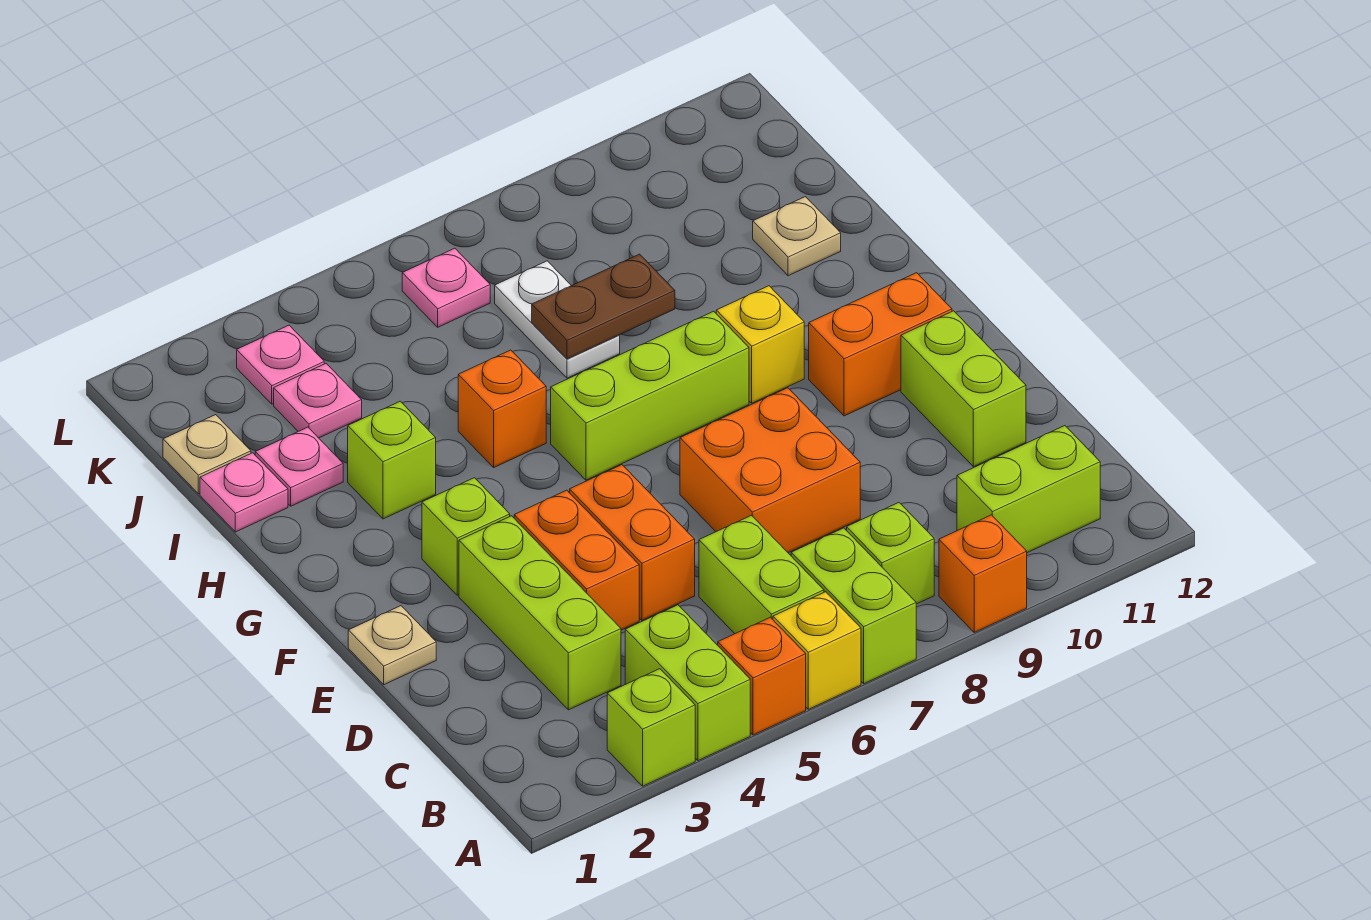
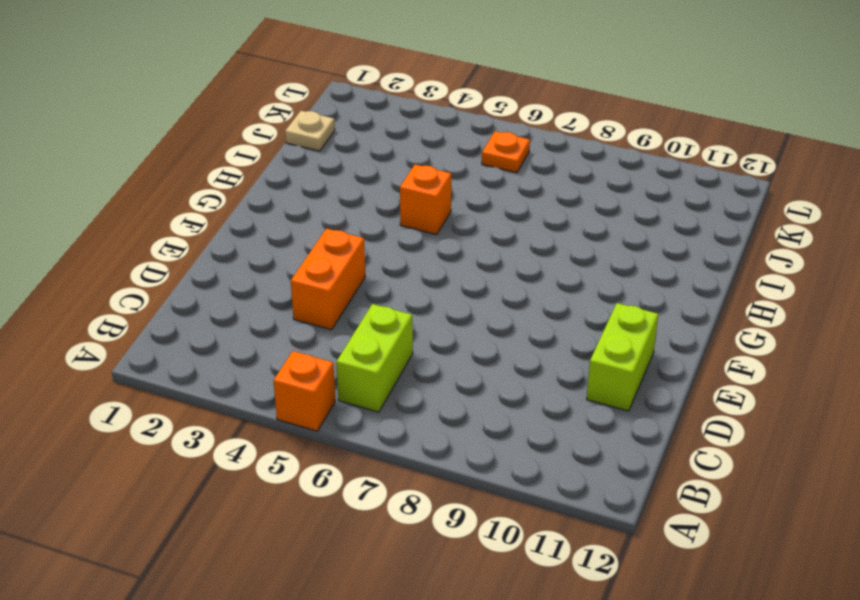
orange plate K6 level 1 -> pink plate K6 level 1
none -> lime brick A3 level 1
none -> lime brick A4:B4 level 1
none -> yellow brick A6 level 1
none -> lime brick A7:B7 level 1

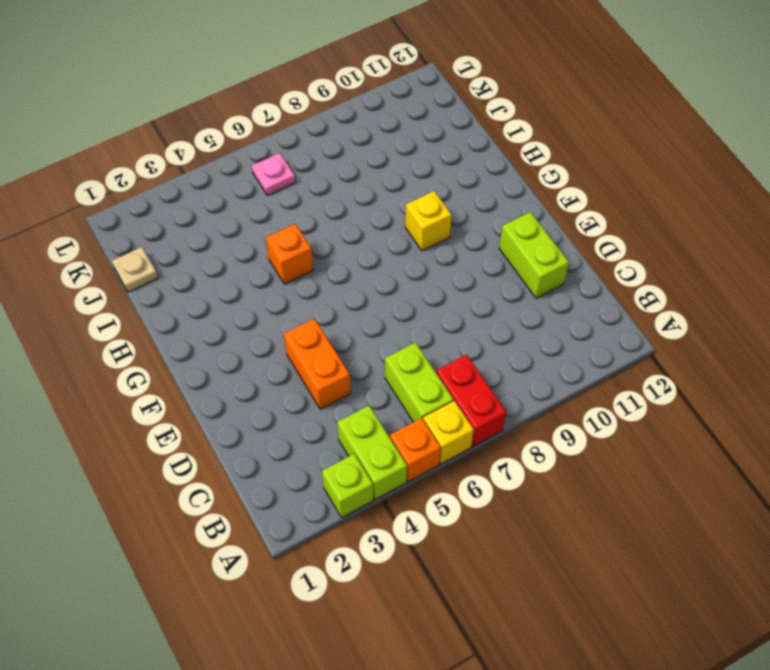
red brick A7:B7 level 1 -> lime brick A7:B7 level 1
none -> orange brick A9 level 1
none -> lime brick B8 level 1
none -> lime brick B10:B11 level 1
none -> lime brick C3:E3 level 1

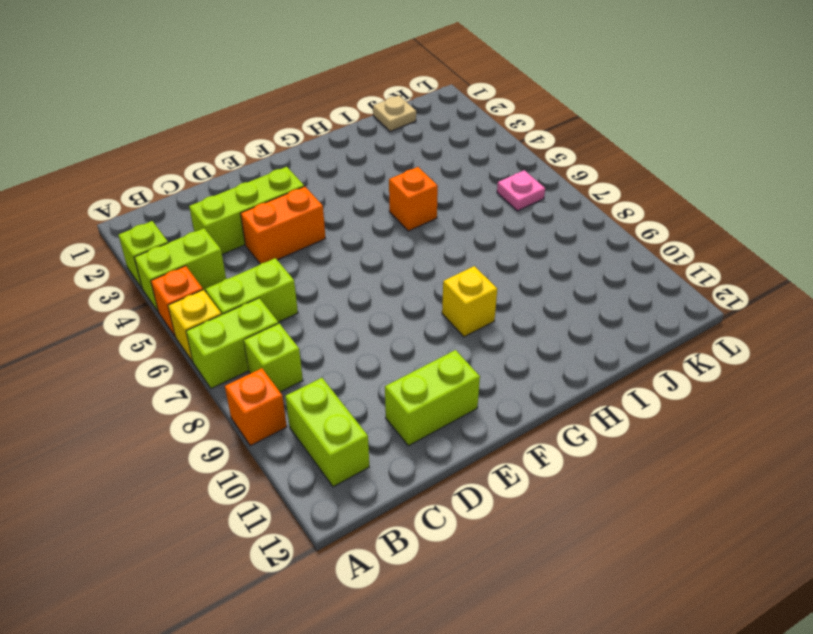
none -> orange brick D5:E5 level 1
none -> orange brick D7:E8 level 1
none -> tan plate E1 level 1
none -> lime brick F3 level 1

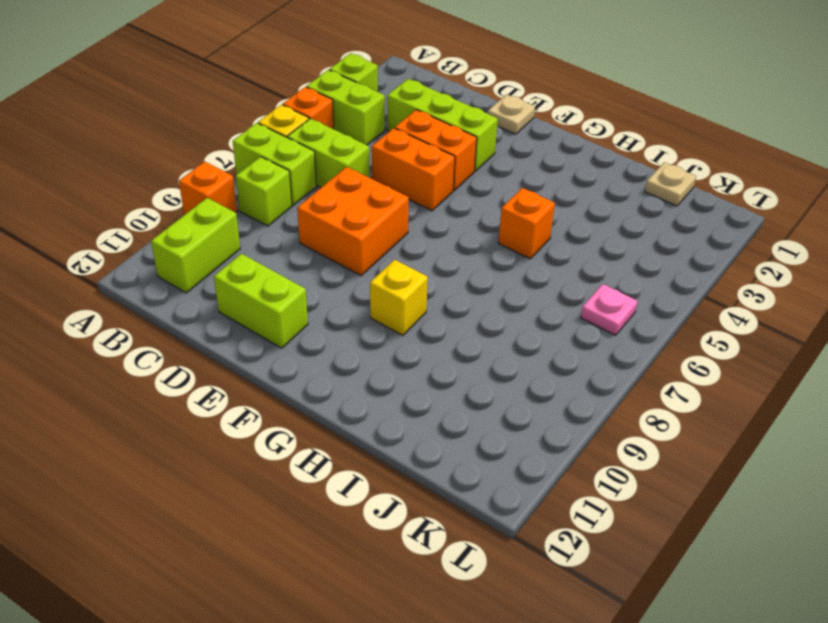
none -> lime brick F3 level 1
none -> orange brick F10:F11 level 1
none -> lime brick G6:G8 level 1
none -> lime brick H3 level 1

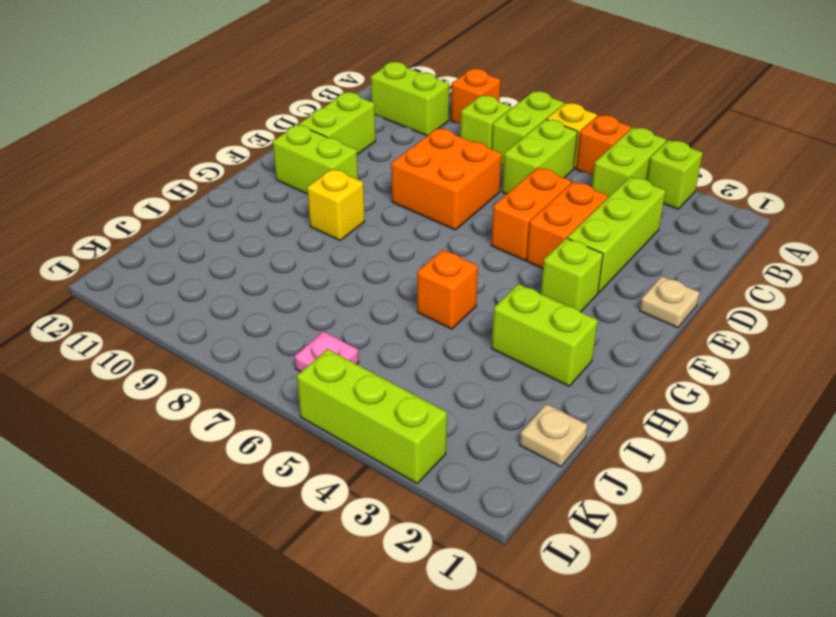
lime brick F10:F11 level 1 -> orange brick F10:F11 level 1
lime brick H2:H3 level 1 -> lime brick H3 level 1
lime brick L3:L5 level 1 -> lime brick G6:G8 level 1
none -> pink plate I1 level 1
none -> pink plate I2 level 1
none -> white plate I7:J7 level 1
none -> tan plate I11 level 1

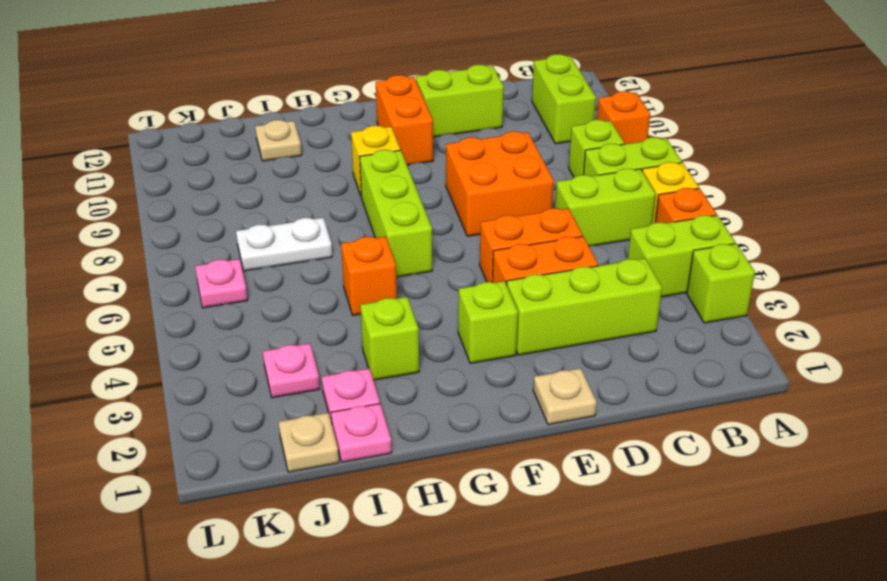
none -> pink plate K3 level 1
none -> brown plate I7:I8 level 2

